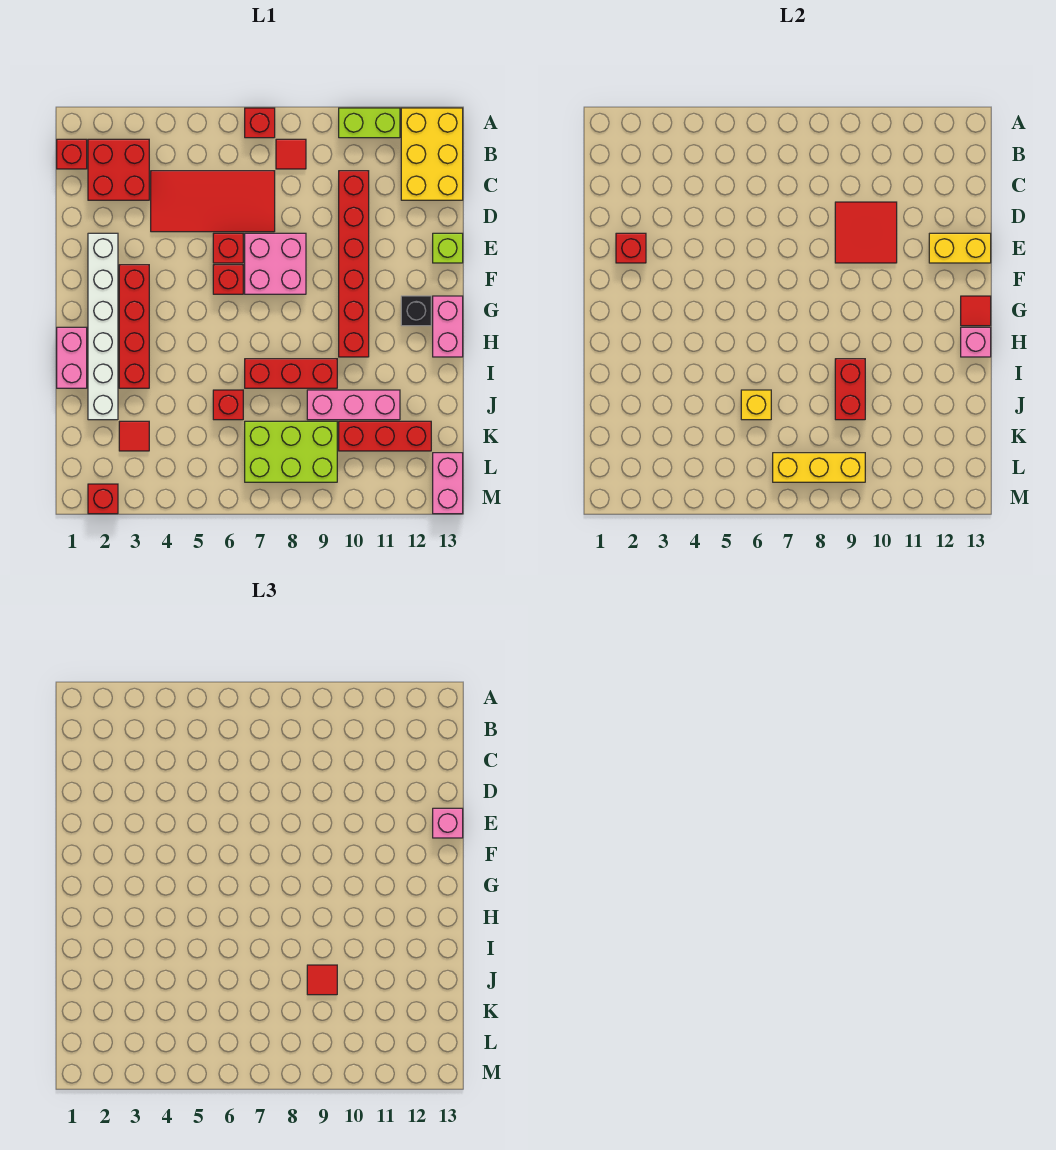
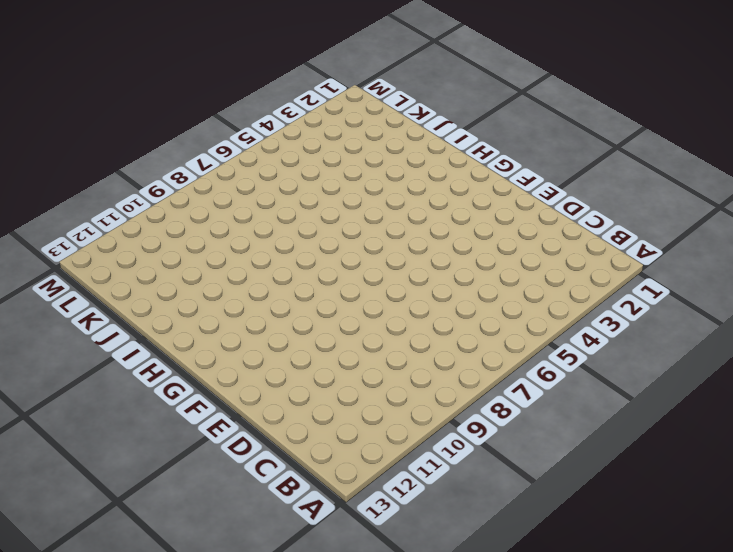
none -> red brick A7 level 1
none -> lime brick A10:A11 level 1
none -> yellow brick A12:C13 level 1
none -> red brick B1 level 1

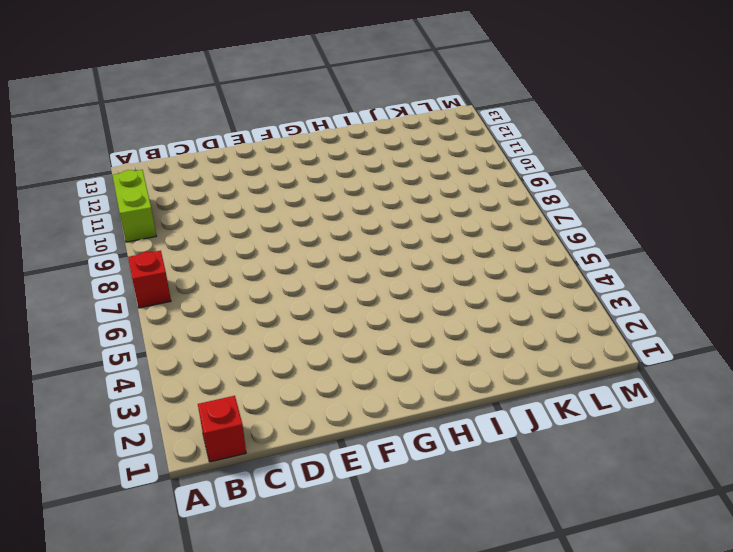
none -> yellow brick A12:C13 level 1
none -> red brick B2:C3 level 1
none -> red tile B8 level 1
none -> red tile C4:D7 level 1

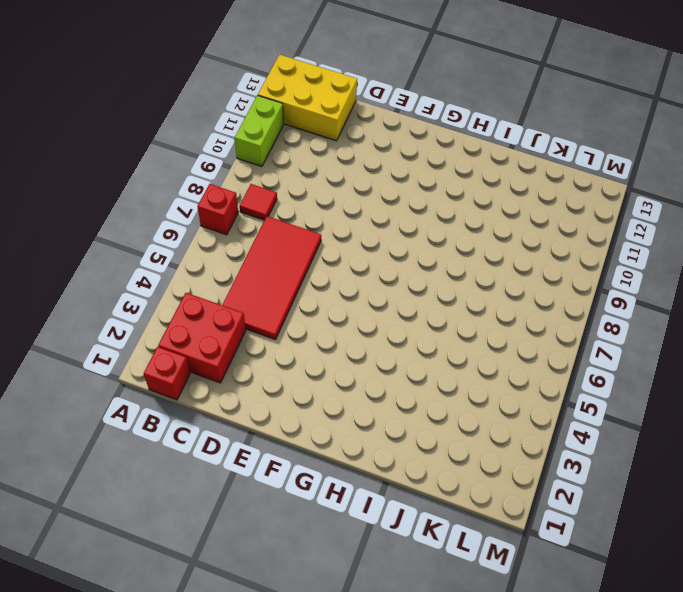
none -> red brick C10:H10 level 1
none -> white brick E2:J2 level 1
none -> red brick E6 level 1
none -> pink brick E7:F8 level 1

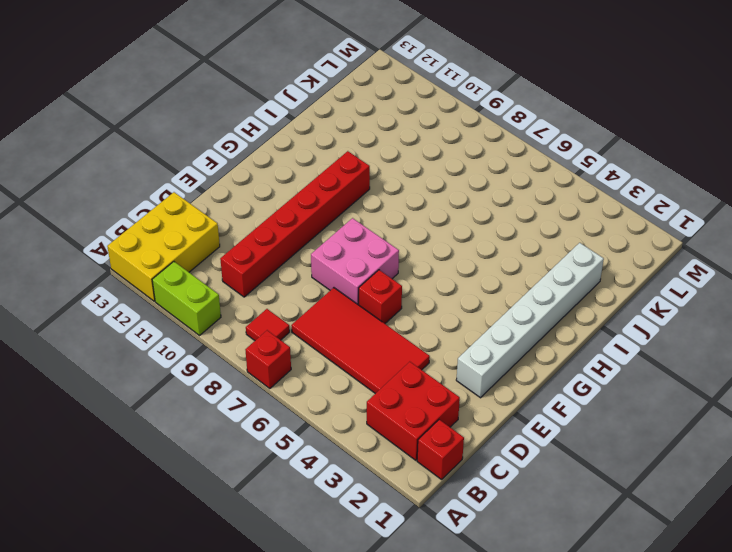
none -> lime brick E13 level 1
none -> red brick F3:I3 level 1
none -> red brick F6 level 1
none -> black brick G12 level 1

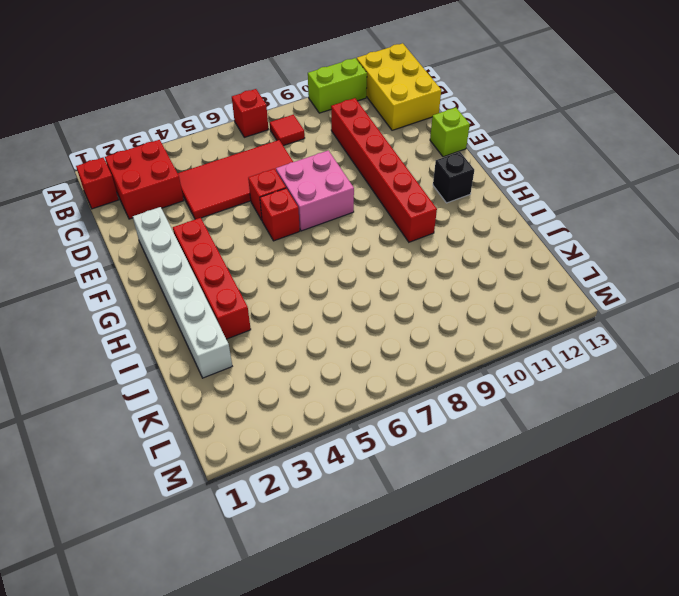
none -> pink brick G13:H13 level 1
none -> pink brick H1:I1 level 1
none -> red brick I7:I9 level 1
none -> red brick J6 level 1

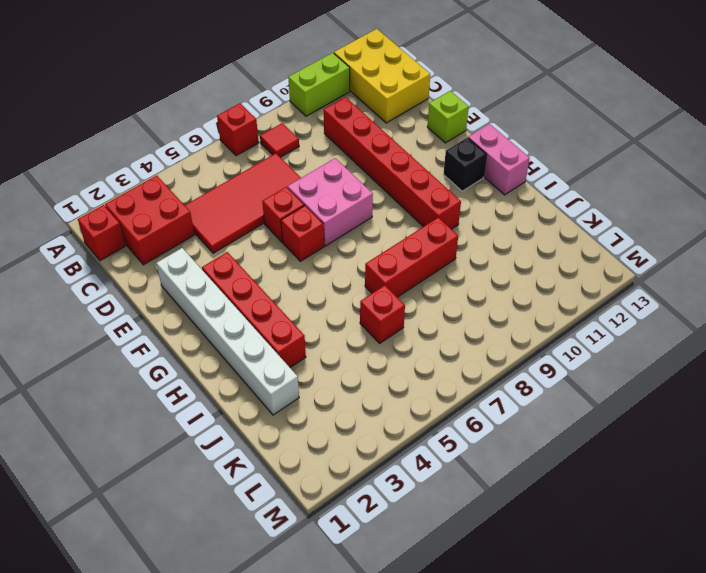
none -> pink brick H1:I1 level 1
none -> pink brick J9:J11 level 1
none -> red tile K3 level 1
none -> lime brick K7:L9 level 1

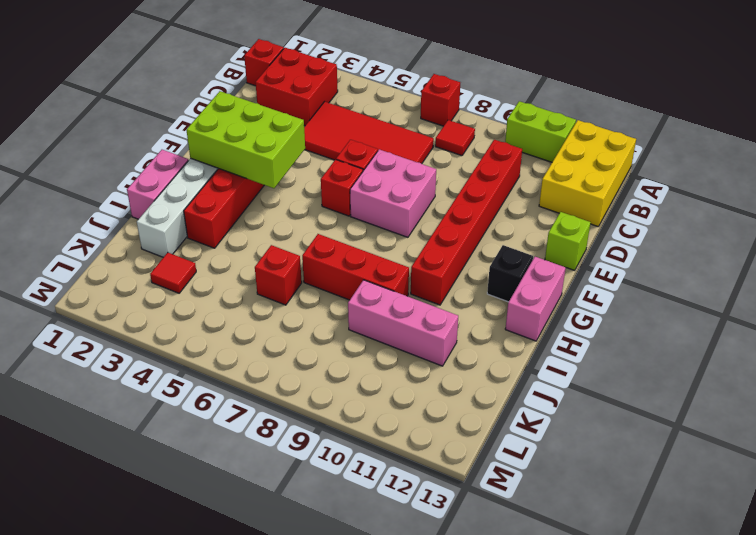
lime brick F2:G4 level 2 -> lime brick K7:L9 level 1
none -> red brick K10:K12 level 1
none -> pink brick L13:M13 level 1
none -> red brick M2 level 1
none -> red tile D9:E10 level 2

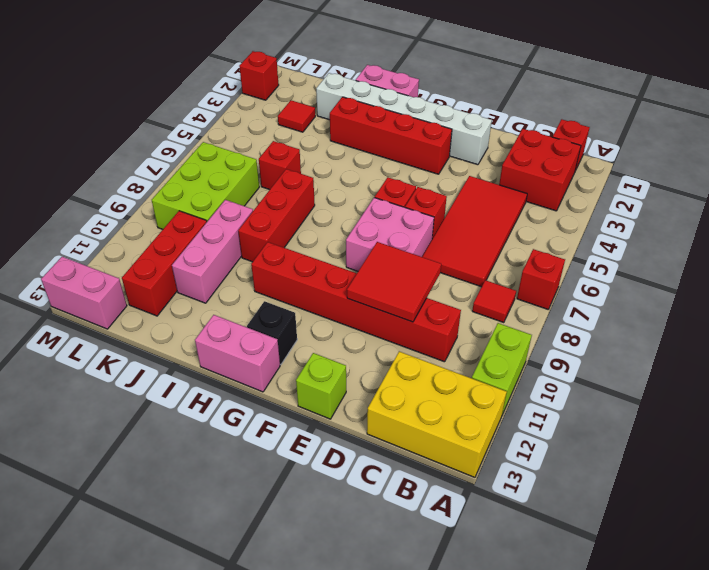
none -> red brick E2 level 2
none -> yellow brick E12:E13 level 2
none -> red tile G13 level 2
none -> pink brick H13 level 2

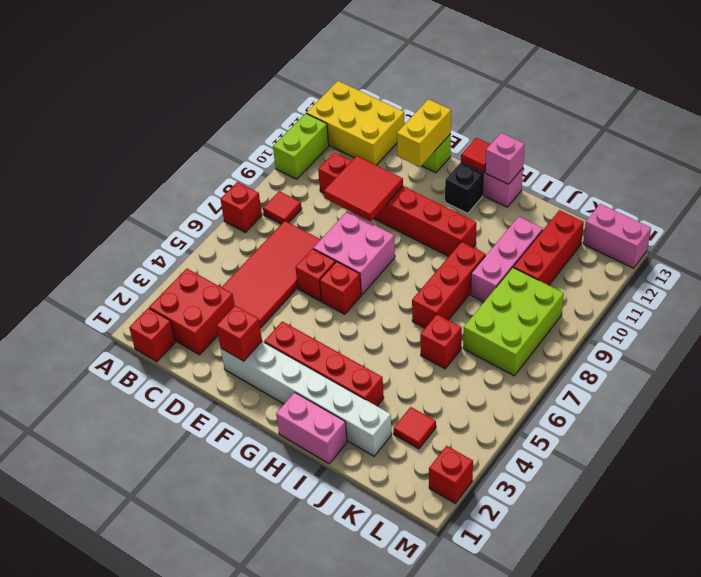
none -> red brick I9:J9 level 2
none -> yellow brick J6 level 2
none -> yellow brick L7:L9 level 2
none -> pink brick E13 level 3

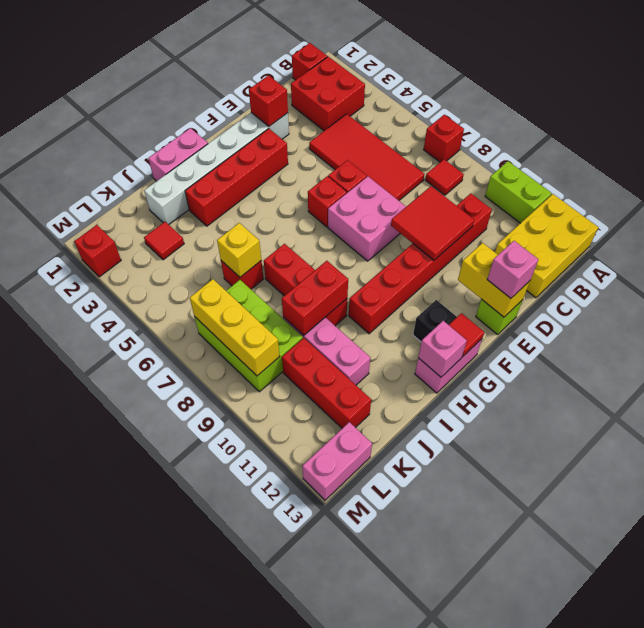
none -> red tile J9 level 3

